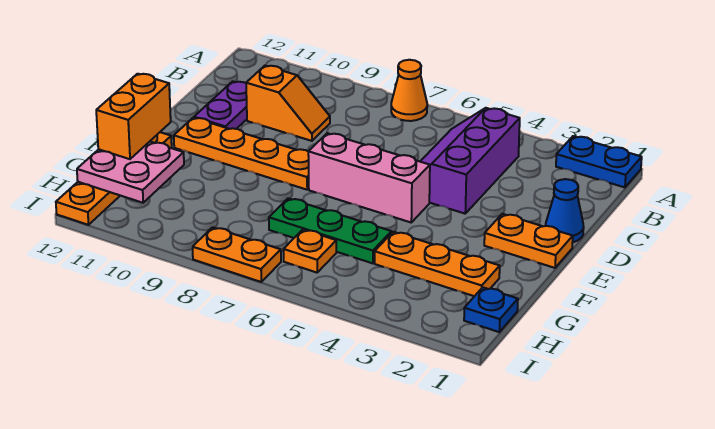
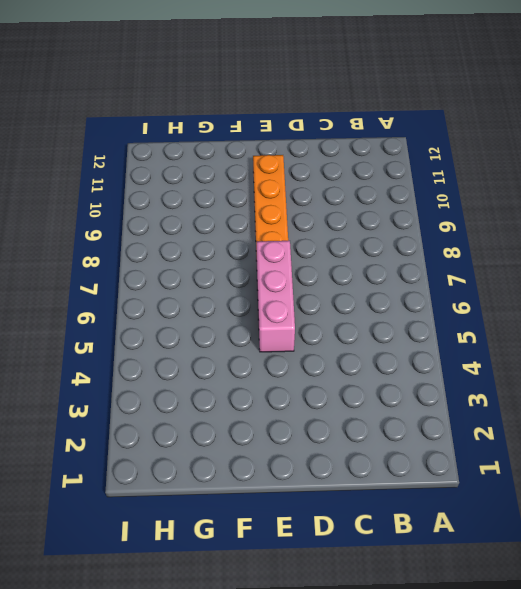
none -> blue plate A1:A2 level 1
none -> orange cone A7 level 1
none -> purple slope B4:D5 level 1 top 4

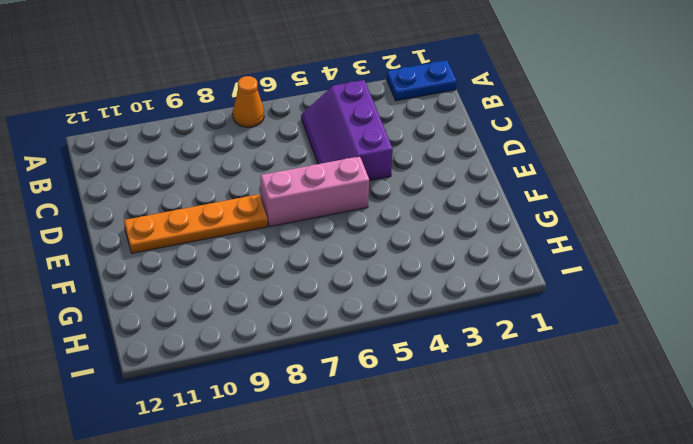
none -> orange slope C9:C10 level 1 top 10
none -> purple plate C11:D11 level 1
none -> blue cone D1 level 1

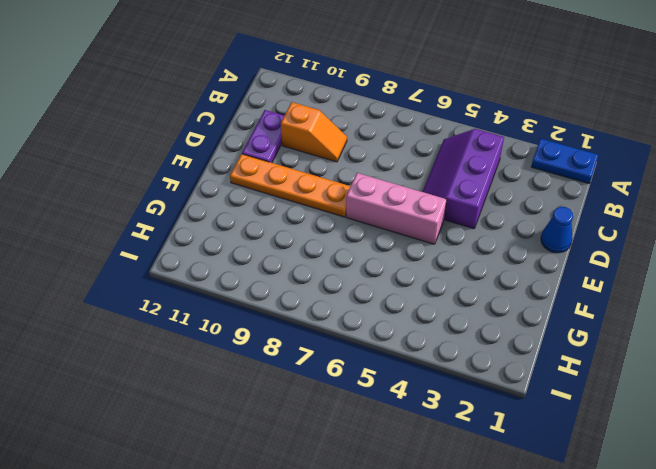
none -> orange cone A7 level 1
none -> orange plate E1:E2 level 1
none -> orange plate F12:I12 level 1

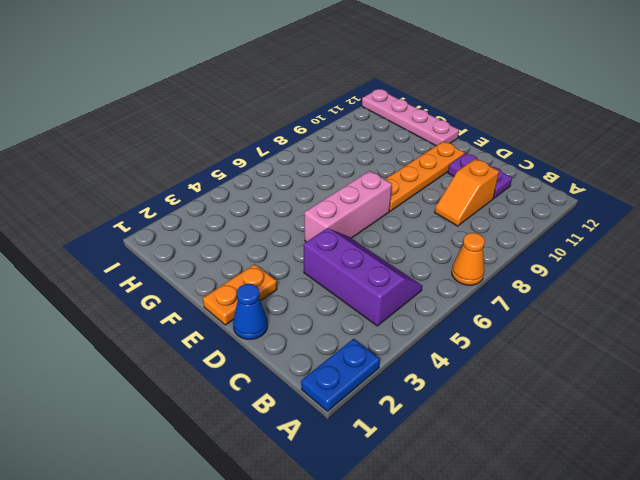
pink plate F12:I12 level 1 -> orange plate F12:I12 level 1
none -> orange plate G2:G4 level 1
none -> green plate G5:G7 level 1
none -> blue plate H1 level 1

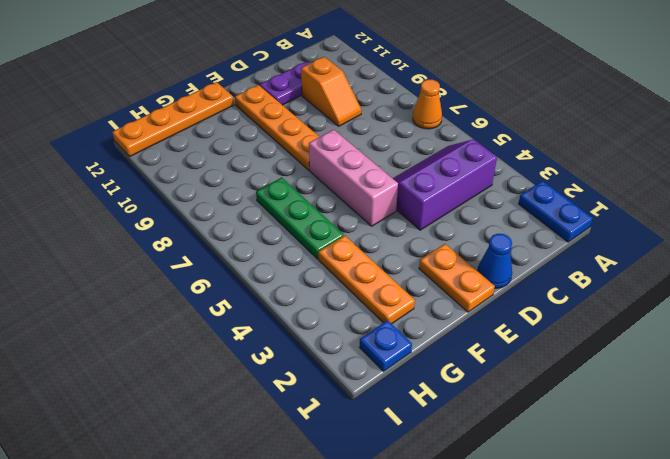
none -> orange plate H6 level 1
none -> orange plate I7:I8 level 1
none -> pink plate G11:H12 level 2

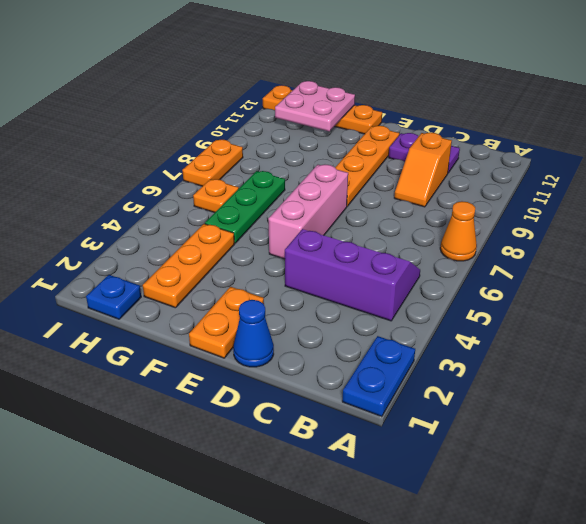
none -> orange brick F12:G12 level 3

